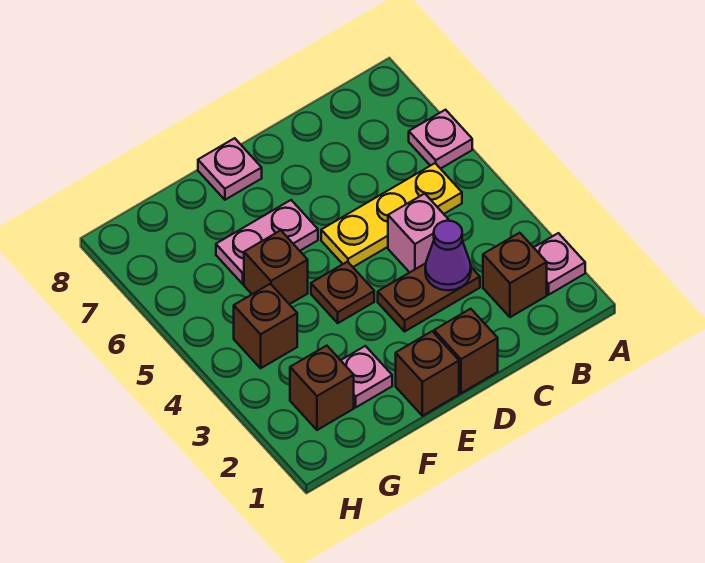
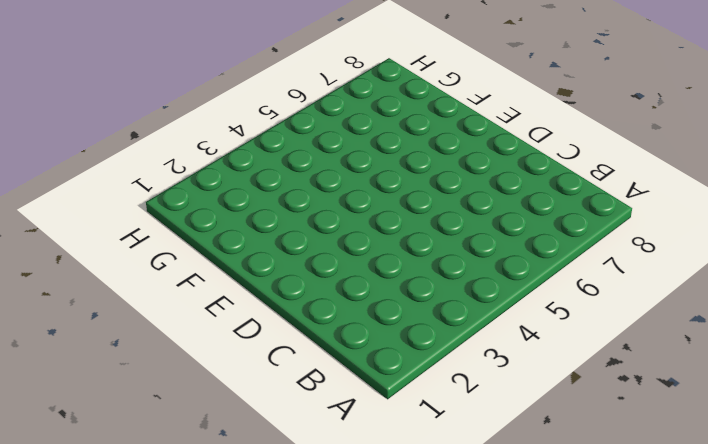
none -> pink plate A2 level 1
none -> pink plate A6 level 1
none -> brown brick B2 level 1

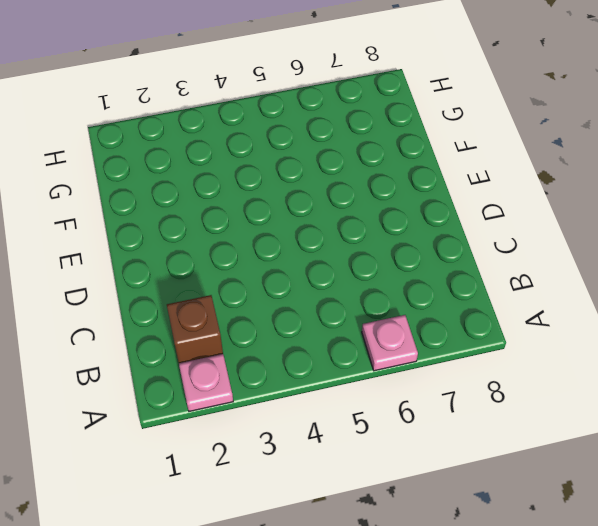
none -> yellow plate B5:D5 level 1
none -> brown plate C3:D3 level 1
none -> pink brick C4 level 1

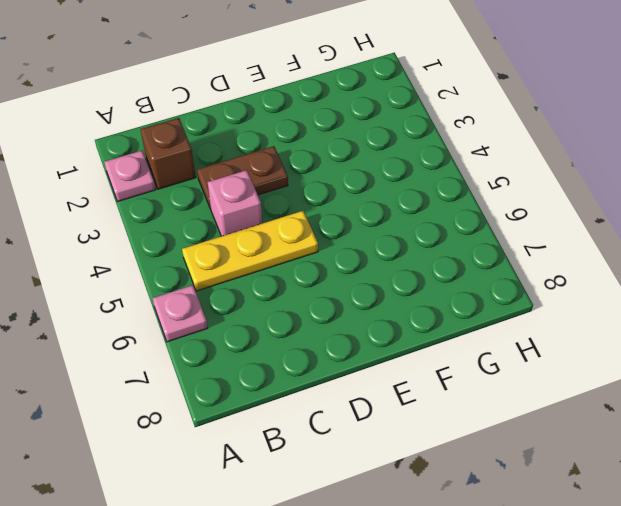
none -> brown brick D1 level 1
none -> brown brick E1 level 1
none -> brown plate E4 level 1

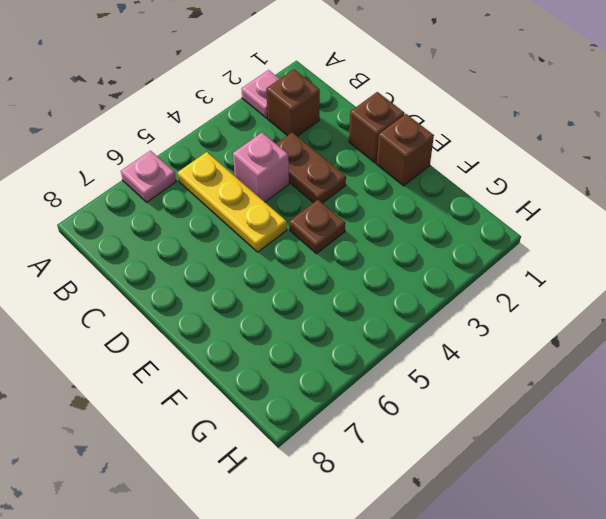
none -> pink plate E6:F6 level 1
none -> pink plate E8 level 1
none -> pink plate F2 level 1

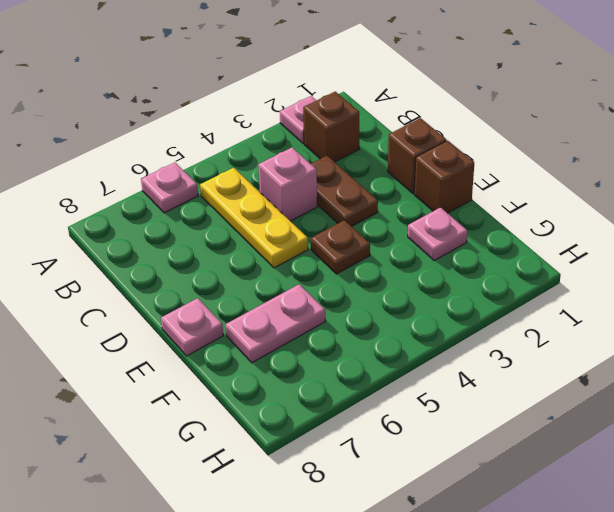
pink plate F6:F7 level 1 -> pink plate E6:F6 level 1
none -> brown brick F5 level 1
none -> brown brick G2 level 1
none -> brown brick G4 level 1

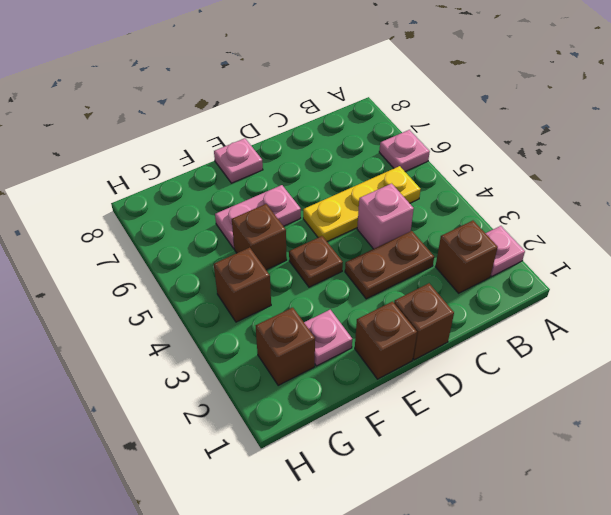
none -> purple cone C3 level 2

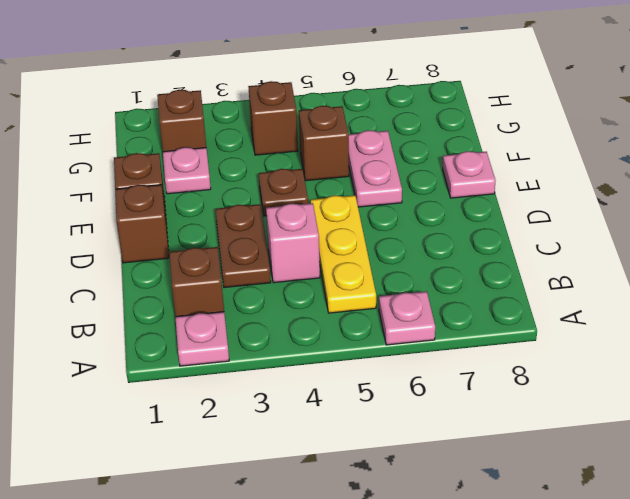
none -> purple cone C3 level 2

